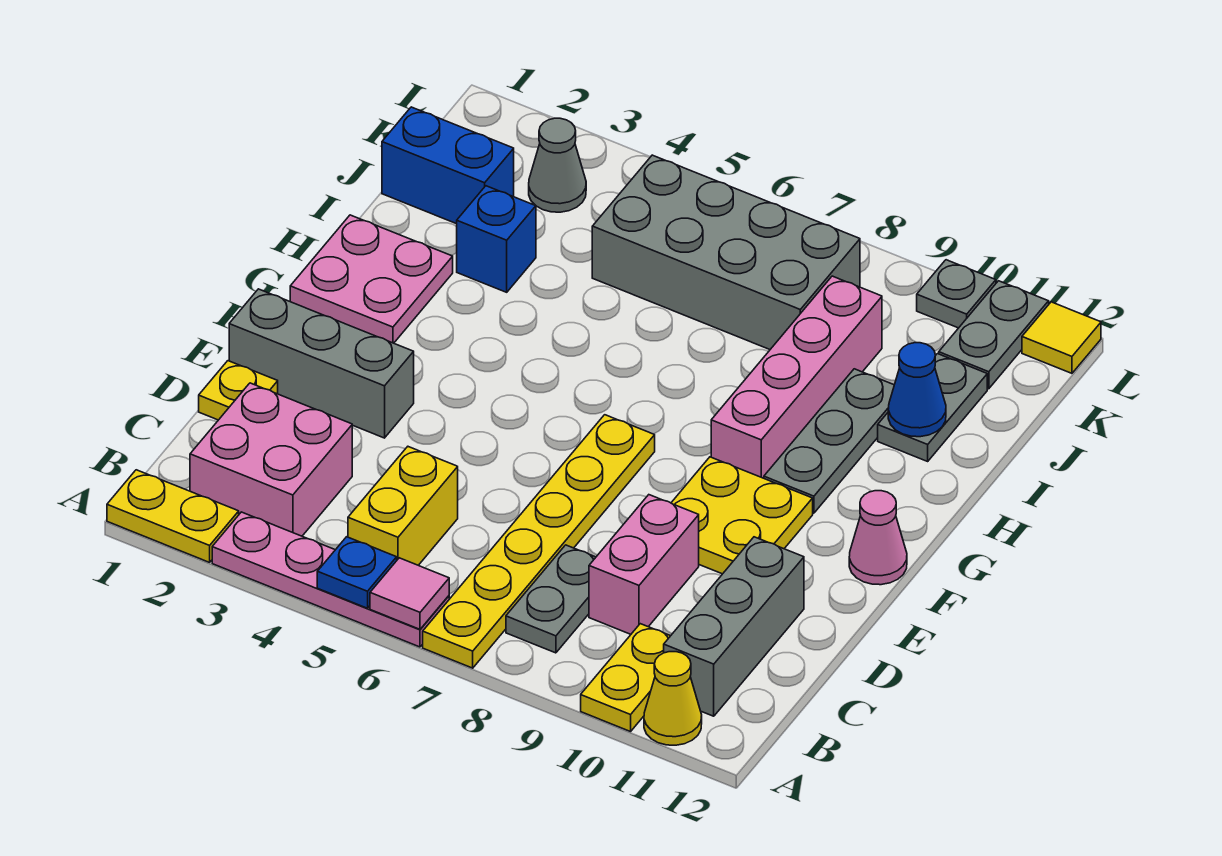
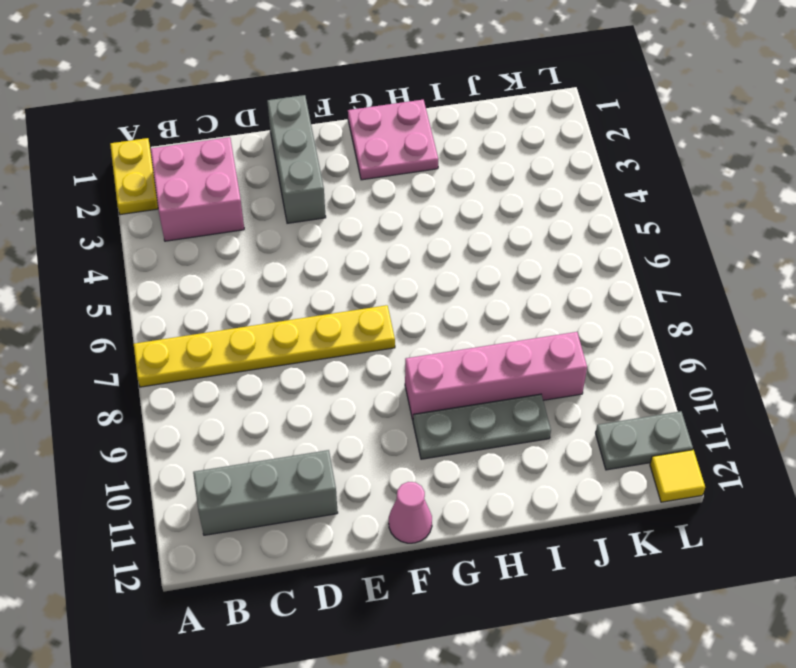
none -> pink plate A3:A6 level 1
none -> yellow plate A10:B10 level 1
none -> yellow cone A11 level 1

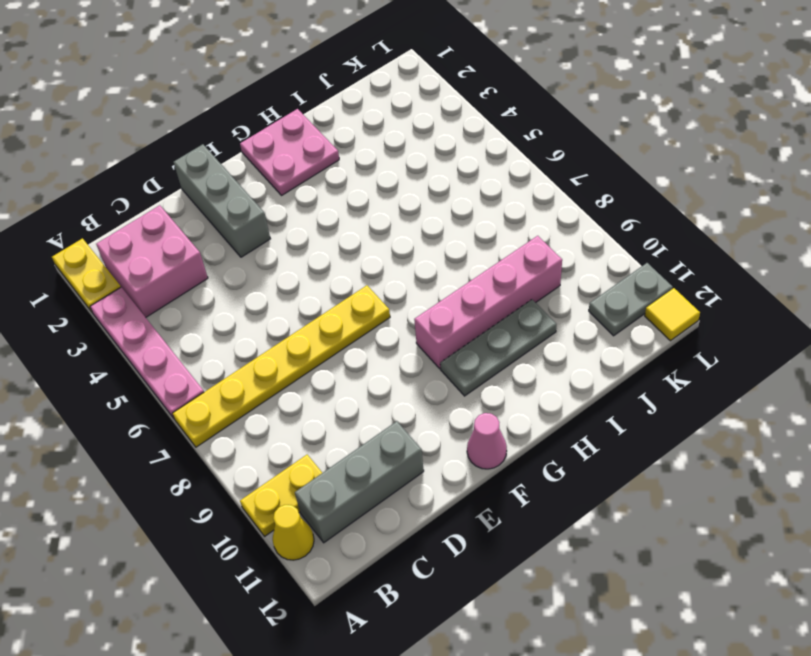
none -> yellow brick B5:C5 level 1
none -> grey plate B8:C8 level 1
none -> pink brick C9:D9 level 1

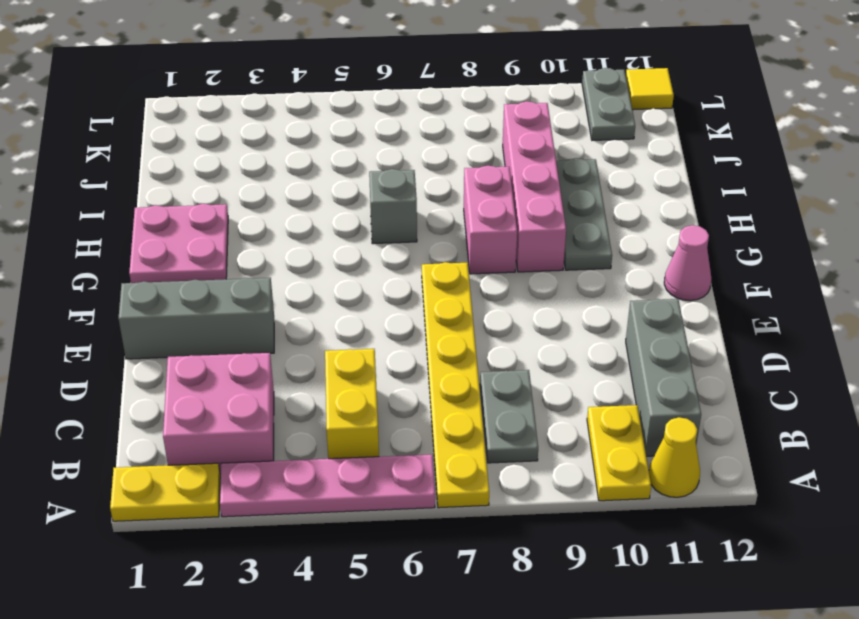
pink brick G8:H8 level 1 -> pink brick C9:D9 level 1
grey brick H6 level 1 -> none
none -> yellow plate D1 level 1
none -> yellow plate E9:F10 level 1
none -> blue brick I3 level 1

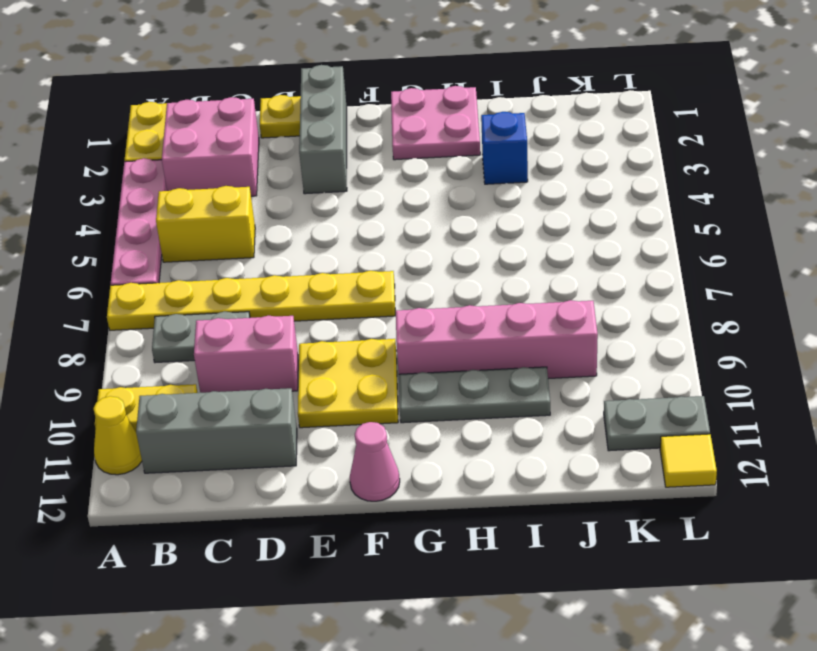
none -> grey plate I11:J11 level 1
none -> blue brick J1:J2 level 1
none -> grey brick J5:K8 level 1

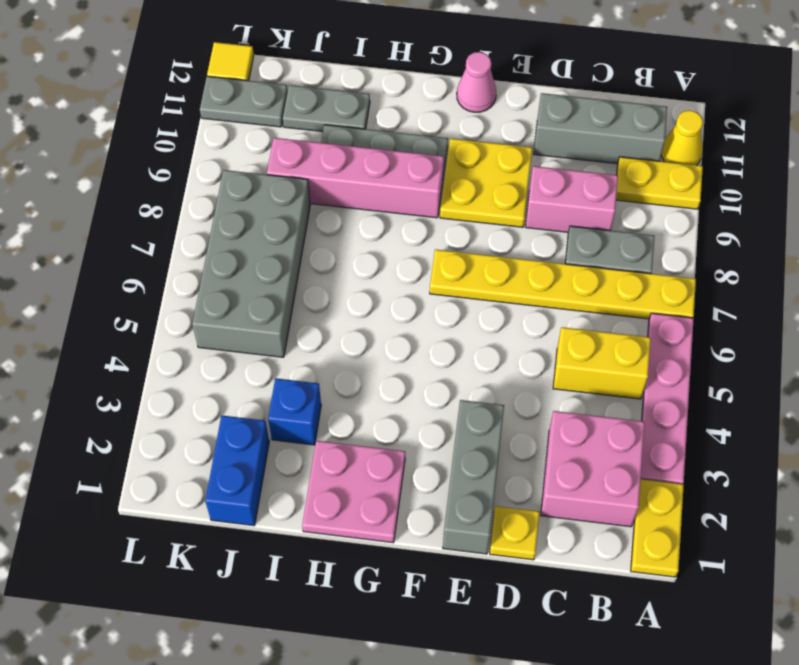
none -> grey cone K3 level 1
none -> grey plate L10 level 1
none -> blue plate A5 level 2

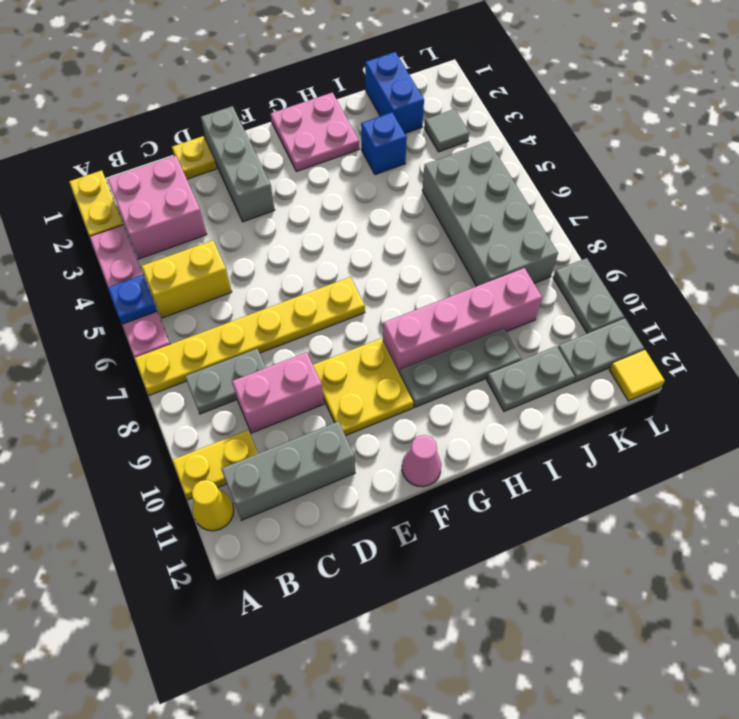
grey tile K3 level 1 -> grey cone K3 level 1
grey plate L9:L10 level 1 -> grey plate L10 level 1
none -> pink tile A6 level 2
none -> blue cone I11 level 2

